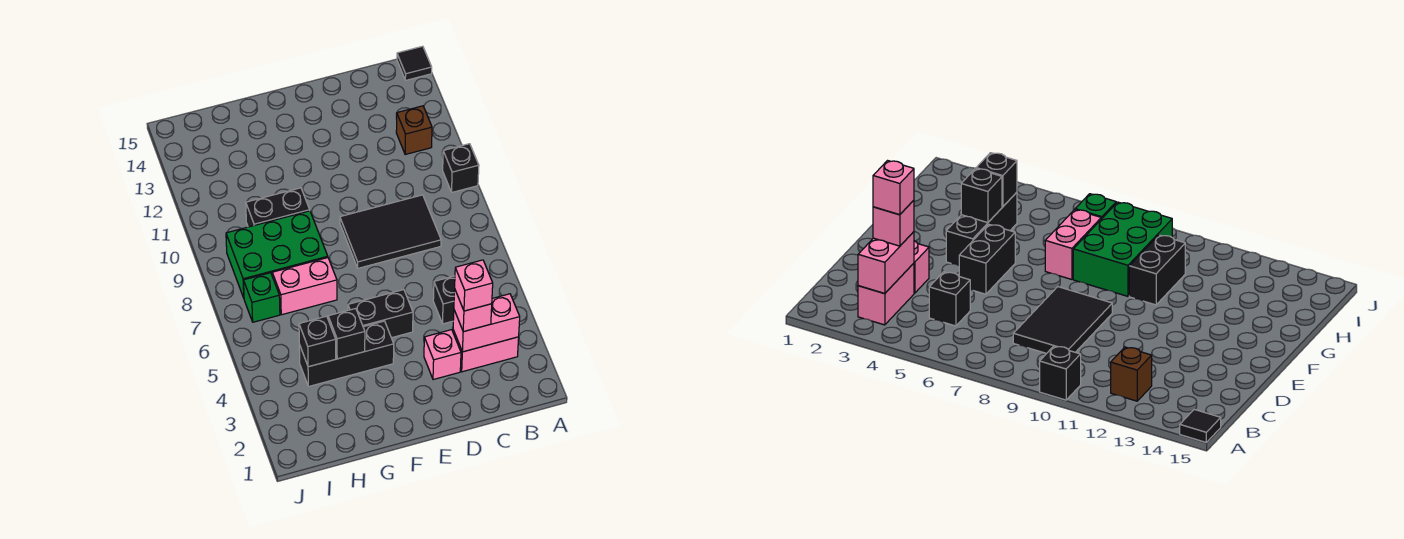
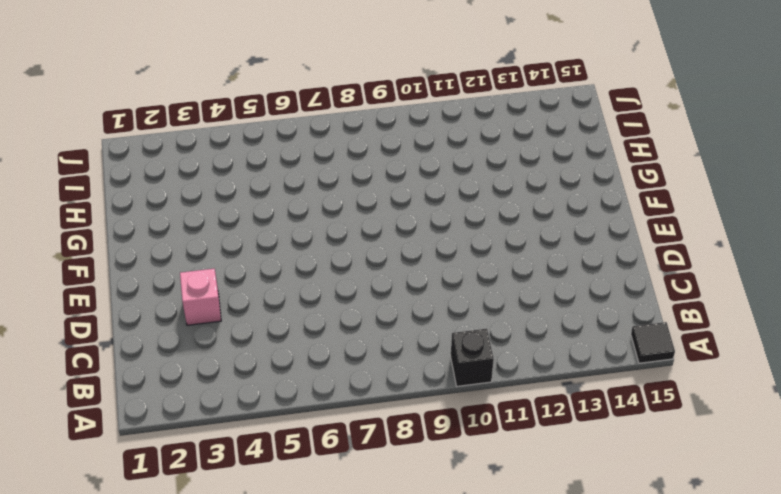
none -> pink brick B3:C3 level 1
none -> brown brick B12 level 1
none -> black brick C5 level 1

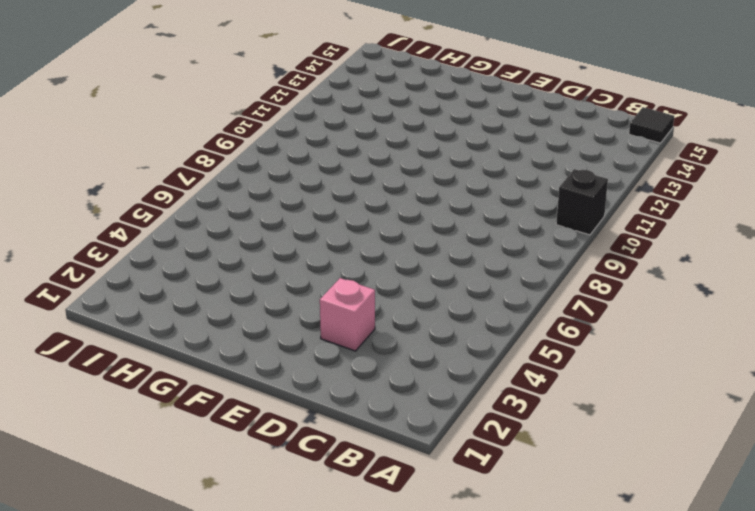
none -> pink brick B3:C3 level 1
none -> brown brick B12 level 1
none -> black brick C5 level 1

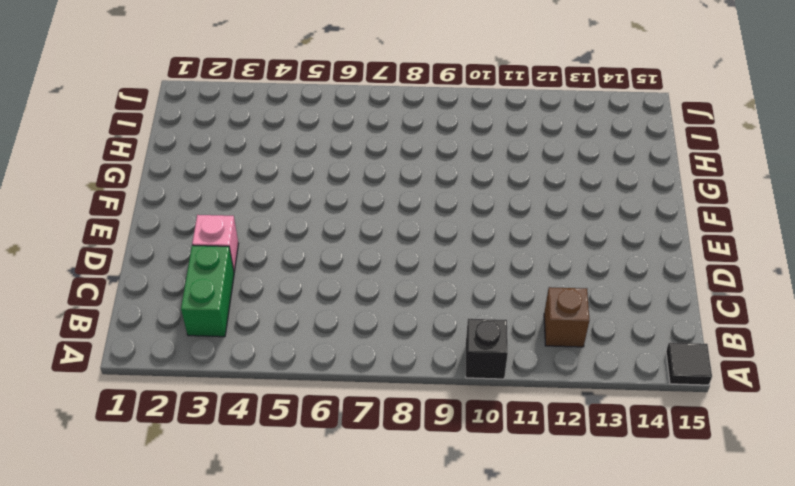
green brick B3:C3 level 1 -> pink brick B3:C3 level 1
none -> black brick C5 level 1
none -> black tile C8:E9 level 1
none -> black brick E5:F5 level 1

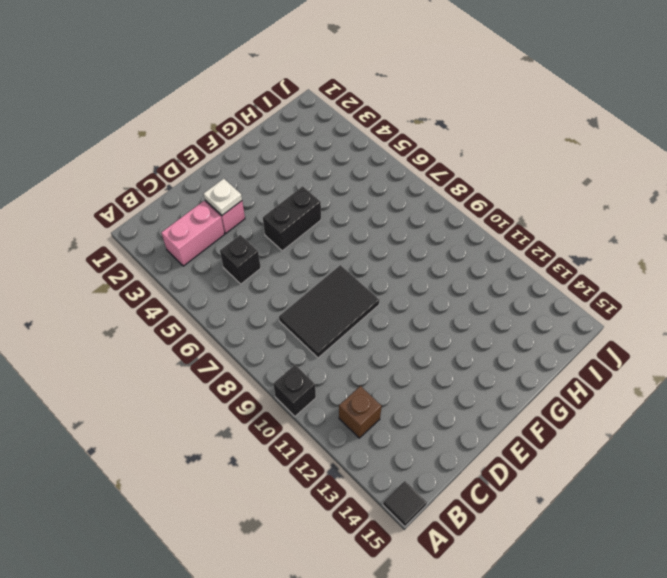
white plate D3 level 2 -> none
none -> black brick F4:H4 level 1
none -> pink brick G7:H7 level 1
none -> green brick G8:I9 level 1

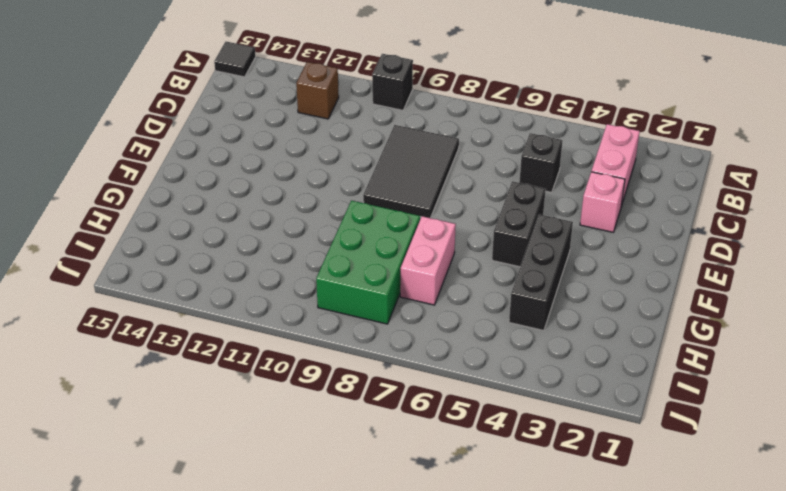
none -> black brick G10:H10 level 1
none -> green brick I7 level 1
none -> pink brick B3:C3 level 2

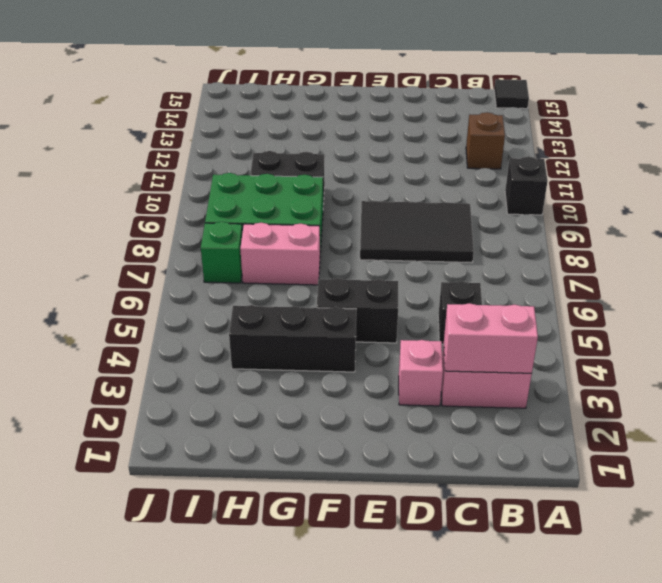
none -> black brick G4 level 2
none -> black brick H4 level 2
none -> pink brick C3 level 3

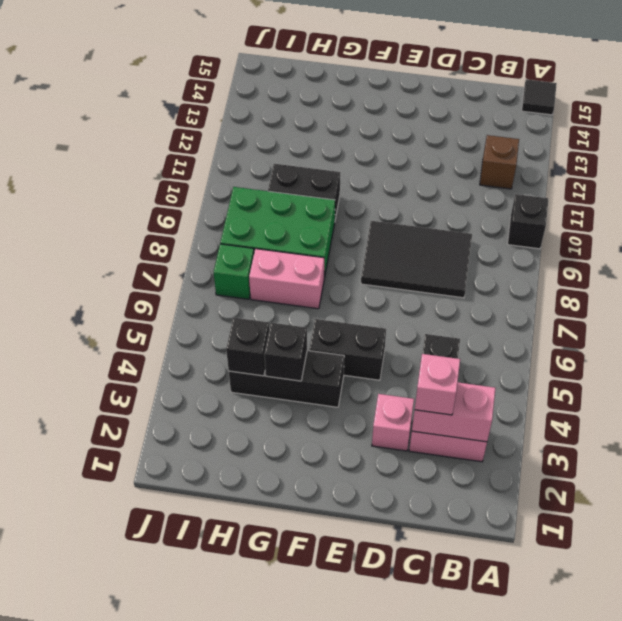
none -> pink brick C3 level 4

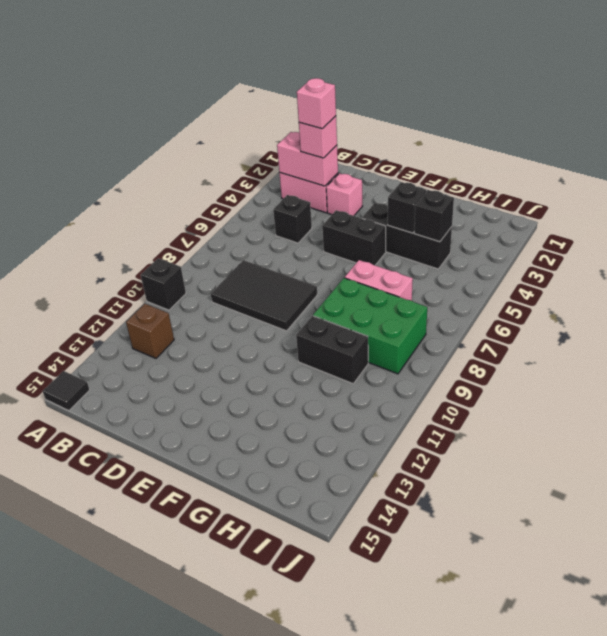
none -> green brick I7 level 1

